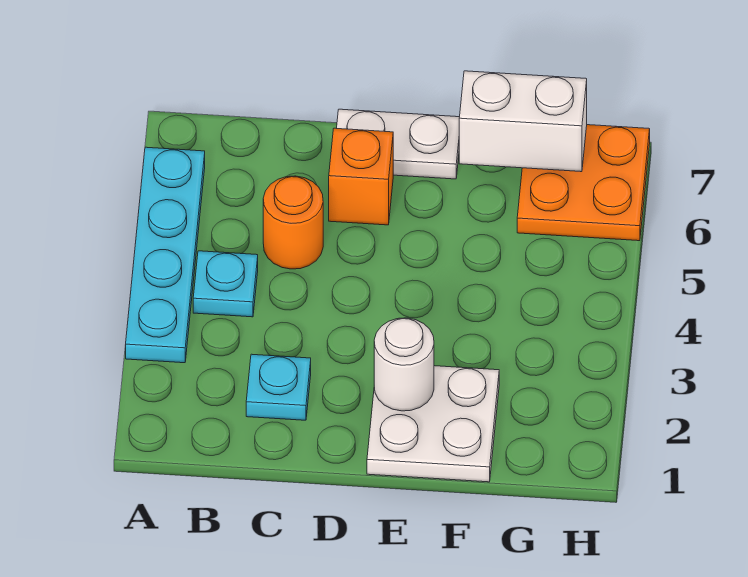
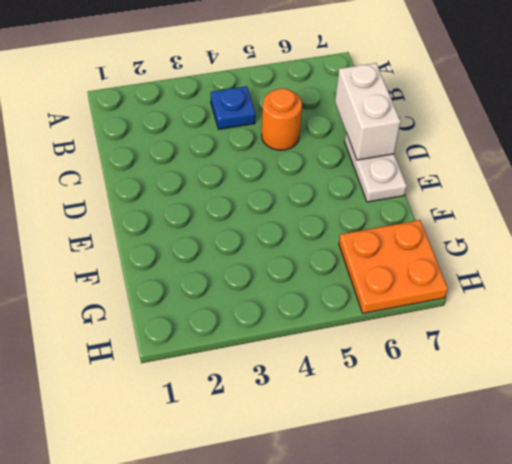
blue plate B4 level 1 -> cyan plate B4 level 1
white brick C7:D7 level 2 -> white brick F7:G7 level 2
none -> cyan plate A3:A6 level 1
none -> cyan plate C2 level 1

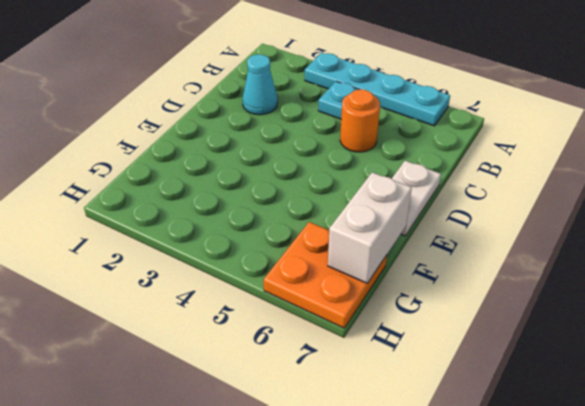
cyan cone C2 level 1 -> cyan plate C2 level 1
none -> orange brick D6 level 1
none -> white plate E1:F2 level 1

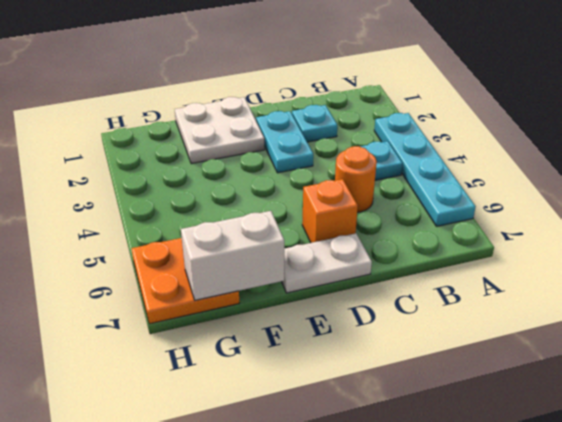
cyan plate D2:D3 level 1 -> none
none -> white round brick E2 level 2

